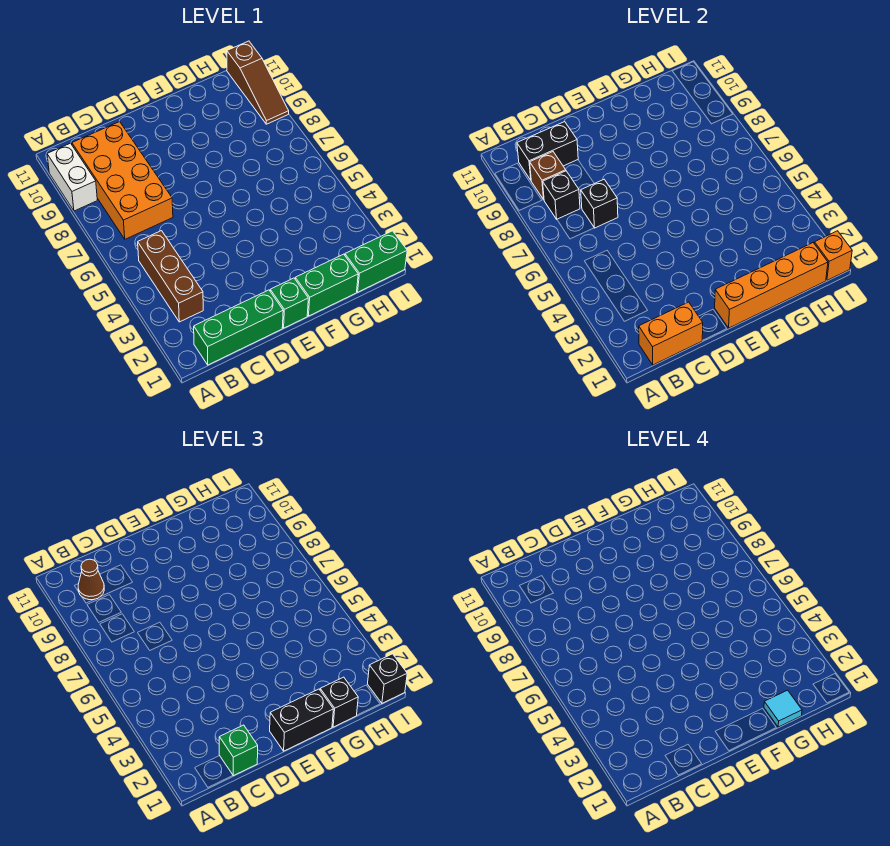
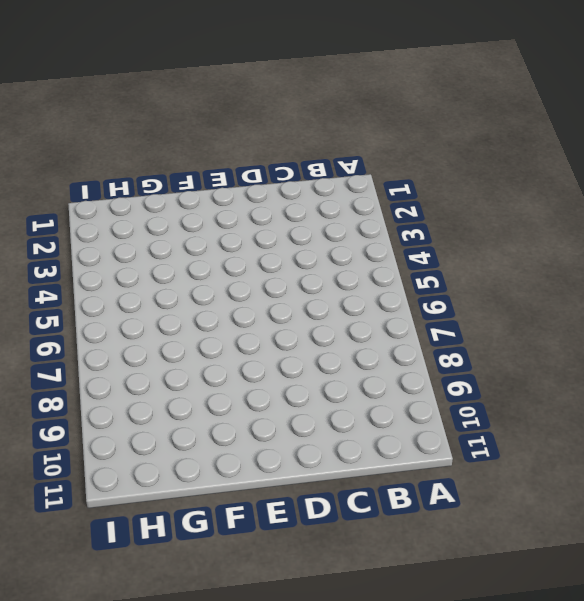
none -> white brick A9:A10 level 1
none -> green brick B1:D1 level 1
none -> brown brick B3:B5 level 1

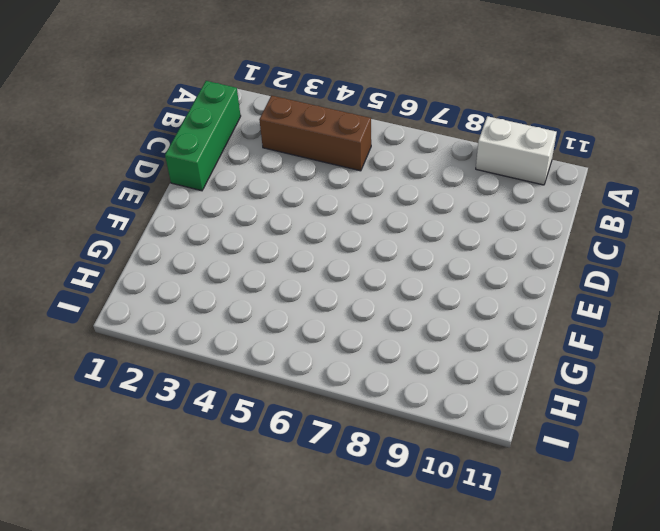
none -> orange brick B7:C10 level 1
none -> green brick E1 level 1
none -> green brick F1:G1 level 1

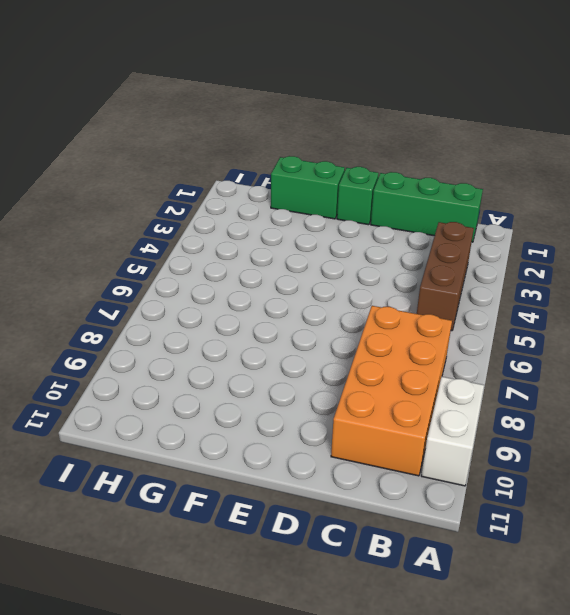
none -> green brick H1:I1 level 1
none -> brown slope I9:I11 level 1 top 11
none -> orange brick B1:C1 level 2

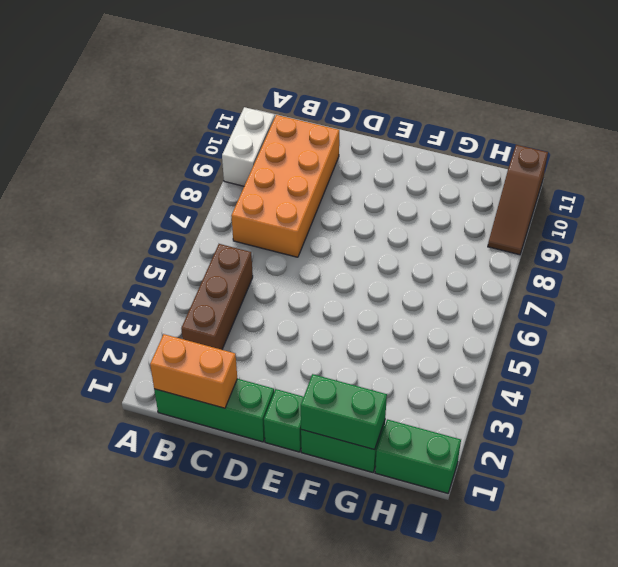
green brick F1:G1 level 2 -> orange brick E1:H1 level 2
none -> black brick B8 level 2
none -> brown brick B9 level 2
none -> black brick B10:C10 level 2

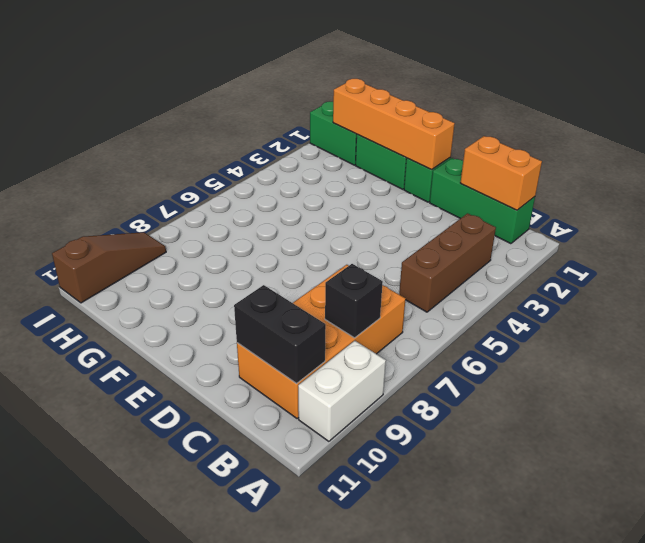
none -> brown brick B9 level 2
none -> black brick C7 level 2
none -> orange brick I1 level 2

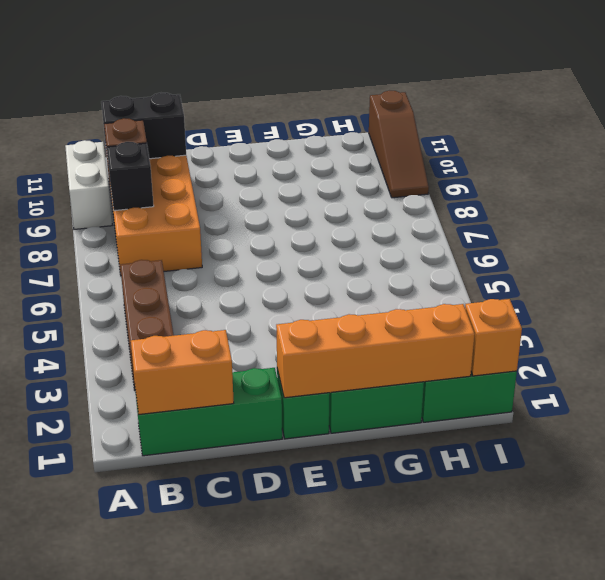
none -> black brick C7 level 2
none -> brown cone B10 level 3
none -> green brick C1 level 3

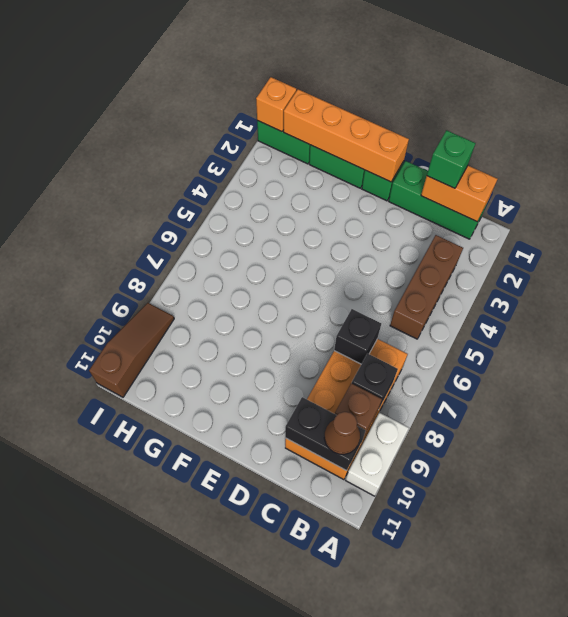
none -> black brick E1:F1 level 3
none -> black brick G1 level 3
none -> black brick I1 level 3

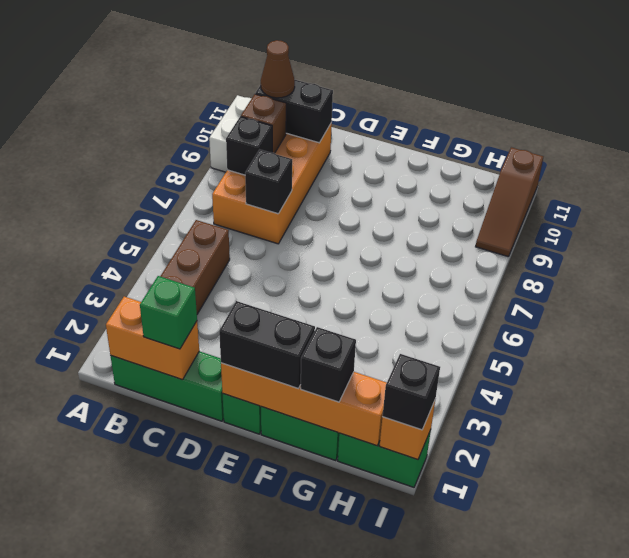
none -> cyan tile G1 level 4

